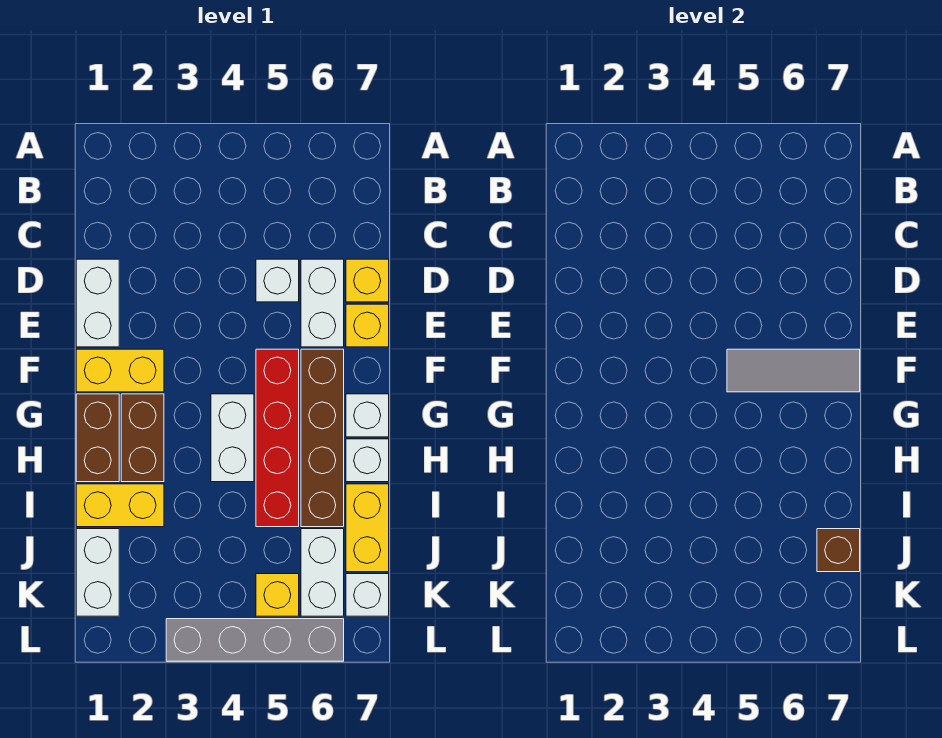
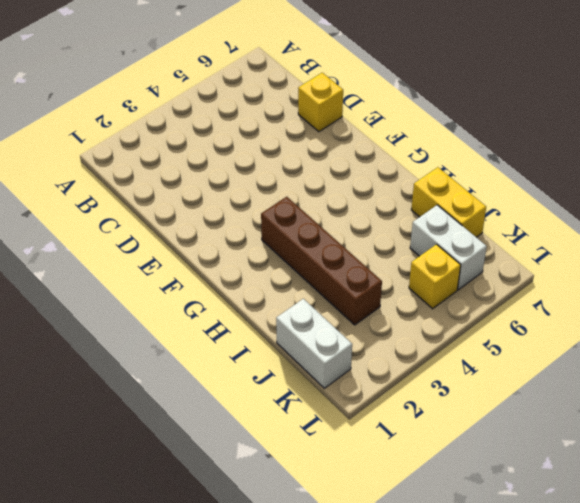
brown brick G3:J3 level 1 -> brown brick F6:I6 level 1
none -> white brick D1:E1 level 1
none -> white brick D5 level 1
none -> white brick D6:E6 level 1

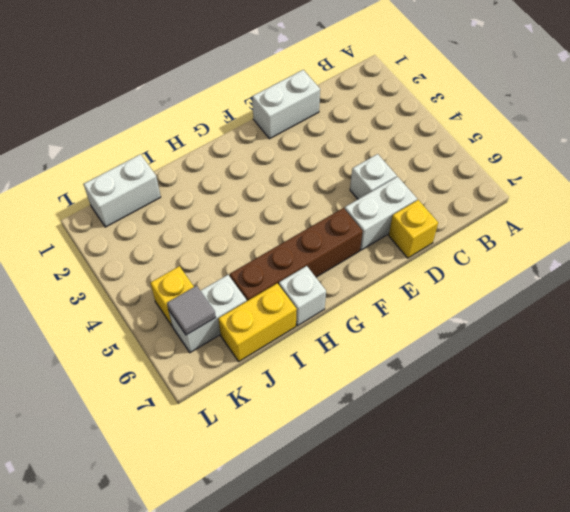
grey tile K6 level 2 -> none
none -> yellow brick E7 level 1
none -> yellow brick F1:F2 level 1
none -> red brick F5:I5 level 1

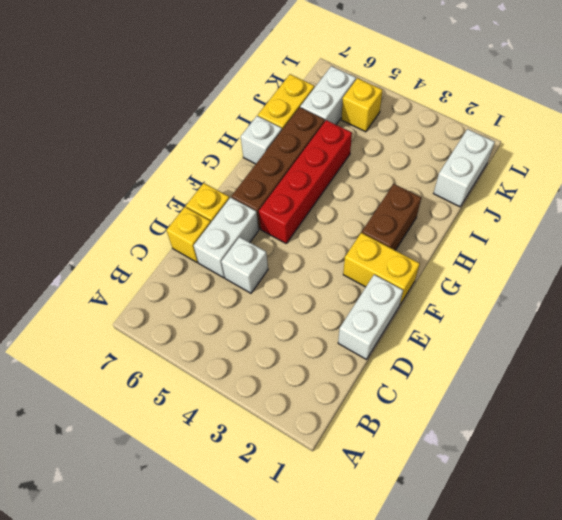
none -> brown brick G1:H1 level 1
none -> white brick G4:H4 level 1
none -> white brick G7 level 1

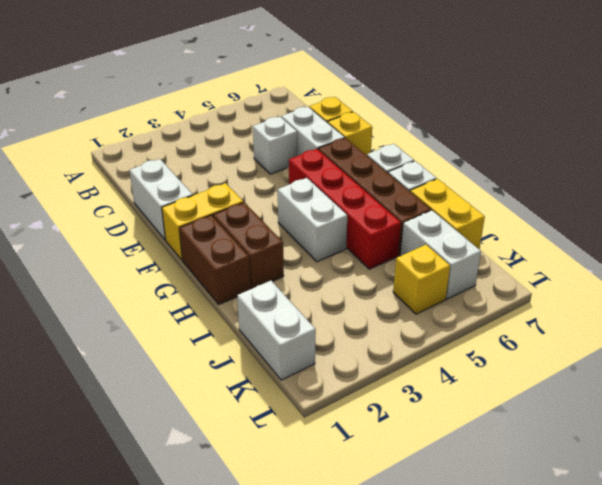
none -> yellow brick I1:I2 level 1
none -> white brick K7 level 1
none -> grey brick L3:L6 level 1

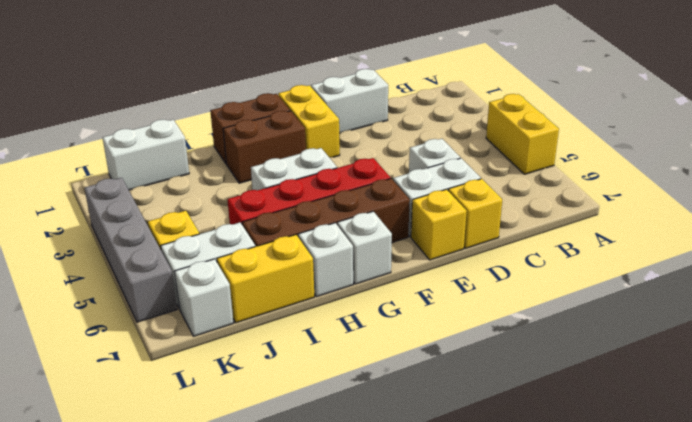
yellow brick A4:A5 level 1 -> yellow brick I1:I2 level 1
none -> grey tile F5:F7 level 2
none -> brown brick J7 level 2

